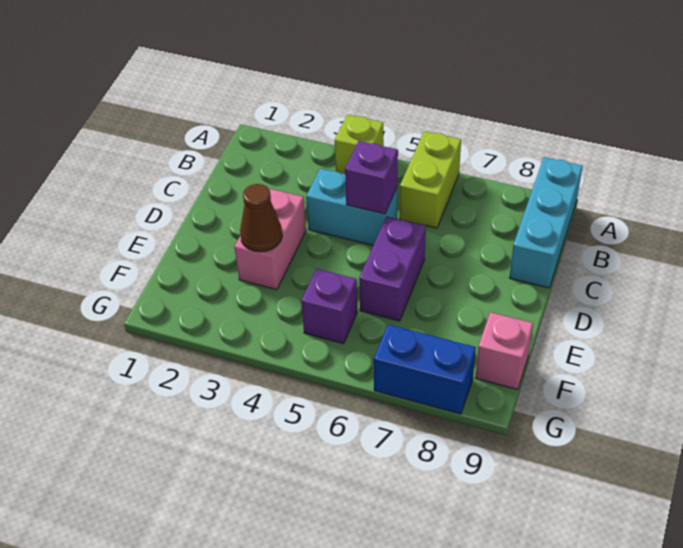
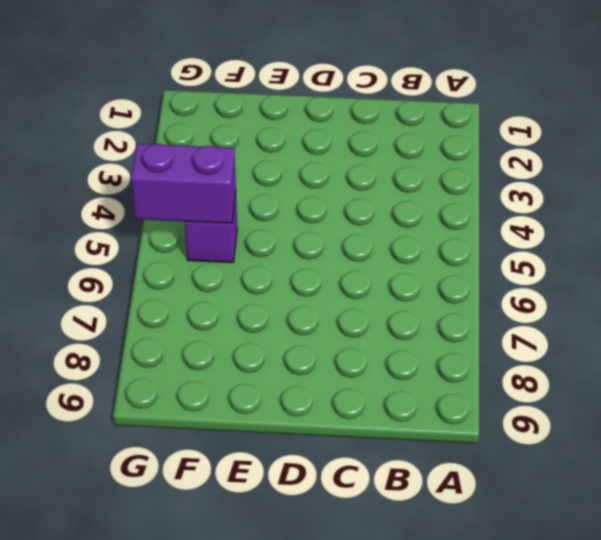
purple brick F5:G5 level 2 -> purple brick D6:E6 level 1
none -> lime brick A4 level 1
none -> lime brick A6:B6 level 1

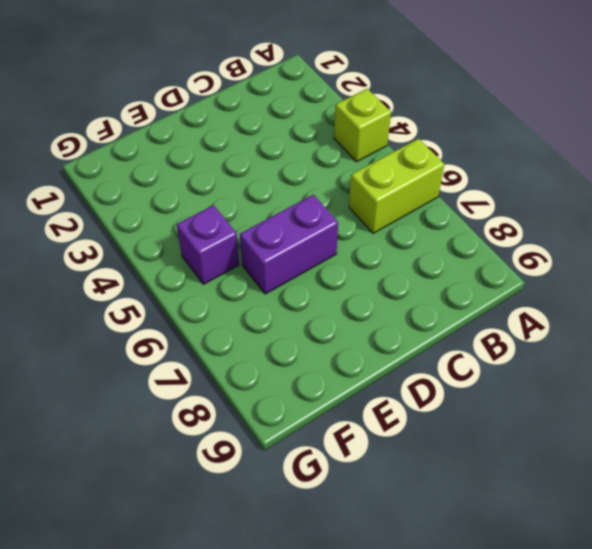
none -> cyan brick A9:C9 level 1
none -> cyan brick C4:C5 level 1

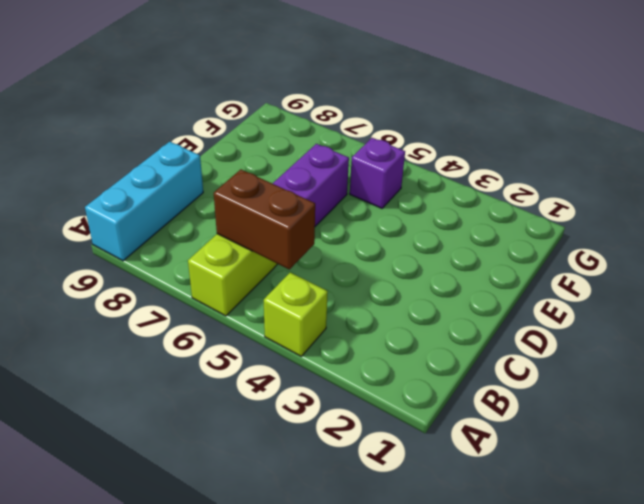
brown brick B5:B6 level 2 -> none
none -> cyan brick C4:C5 level 1
none -> pink brick D3:E3 level 1

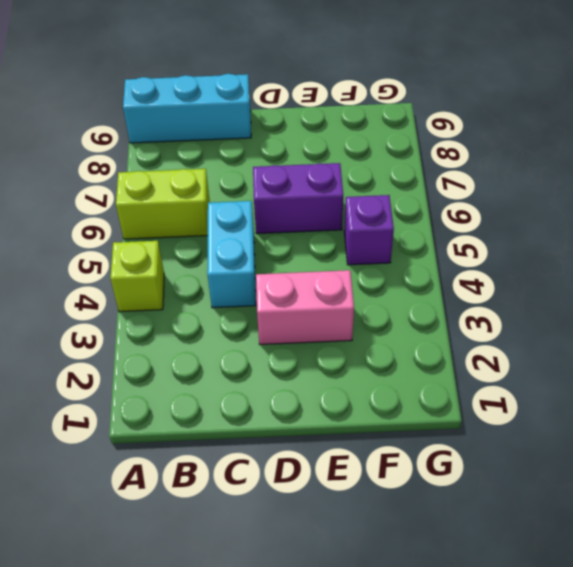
none -> pink brick F9 level 1
none -> blue brick G7:G8 level 1

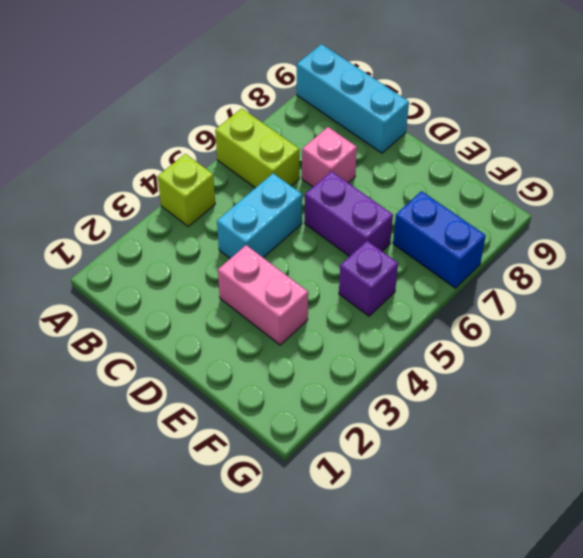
pink brick C7 level 1 -> pink brick F9 level 1
blue brick F7:G7 level 1 -> blue brick G7:G8 level 1
none -> purple brick C5 level 2
none -> brown cone E3 level 2

